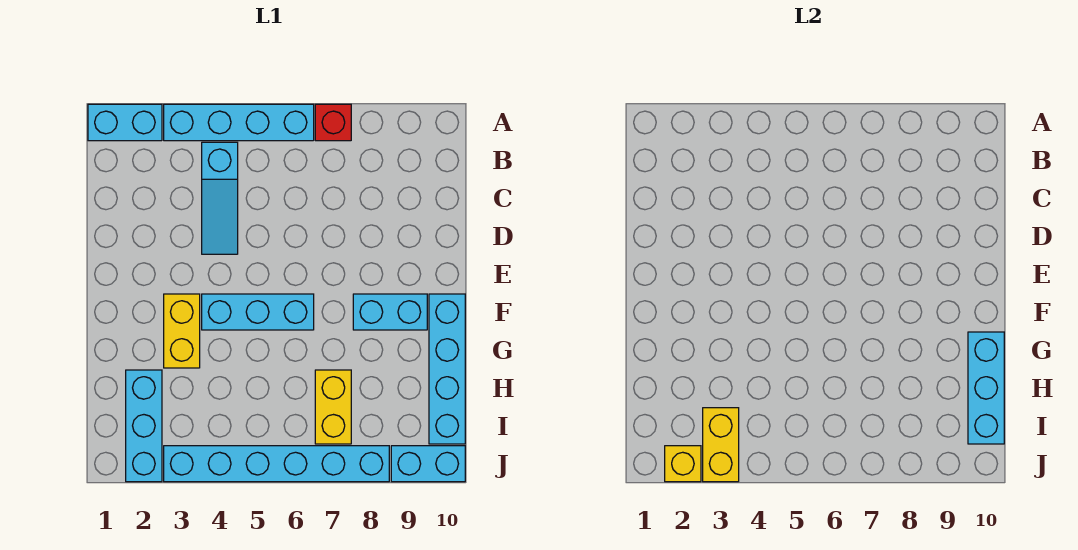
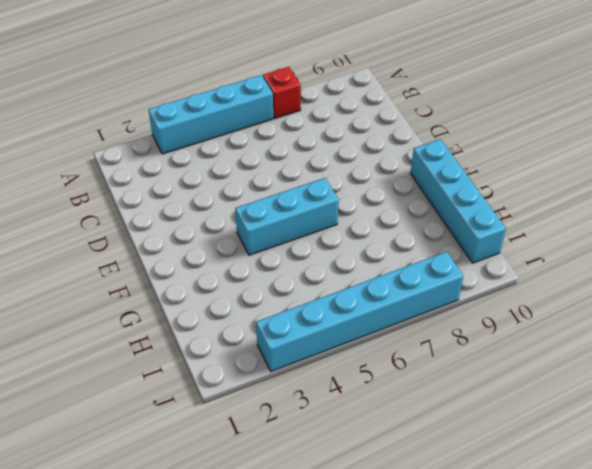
none -> cyan brick A1:A2 level 1
none -> cyan slope B4:D4 level 1 top B
none -> yellow brick F3:G3 level 1

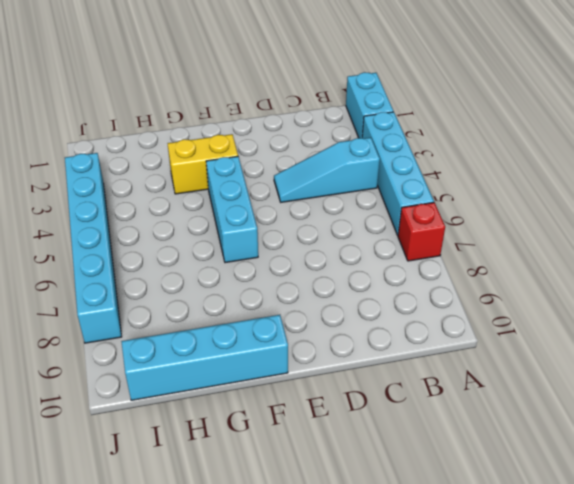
none -> cyan brick F8:F9 level 1
none -> cyan brick H2:J2 level 1
none -> yellow brick H7:I7 level 1

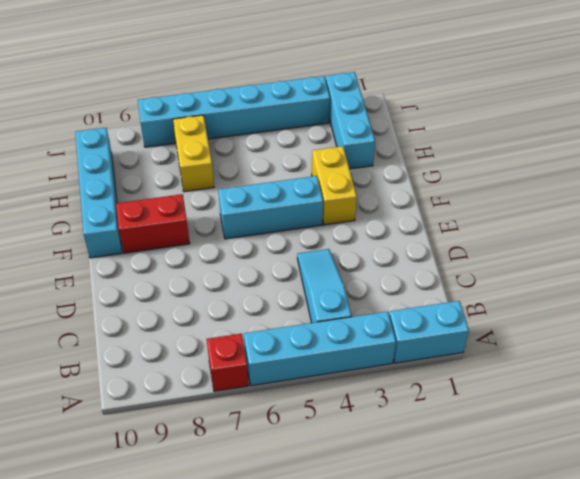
red brick F8:F9 level 1 -> cyan brick F8:F9 level 1
none -> cyan brick J9:J10 level 1
none -> cyan brick G10:I10 level 2
none -> yellow brick I3:J3 level 2

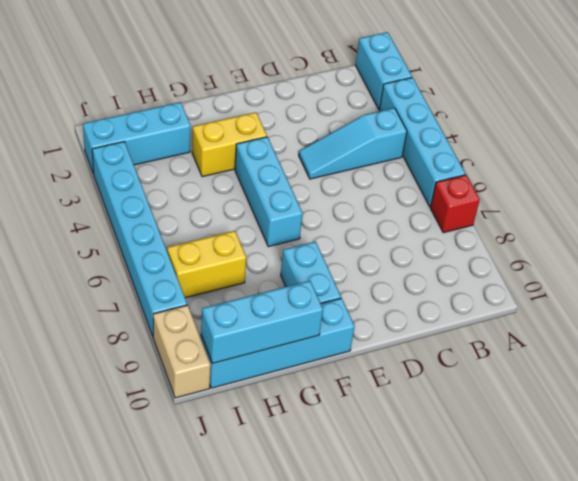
tan brick J9:J10 level 1 -> cyan brick J9:J10 level 1
none -> yellow brick I3:J3 level 2
none -> yellow brick J2 level 2

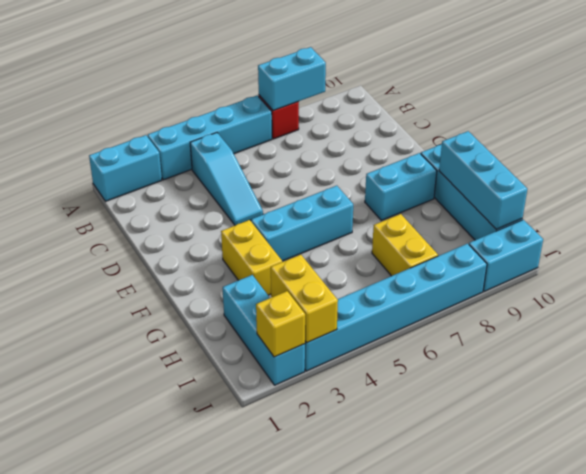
cyan brick A7:A8 level 2 -> none

